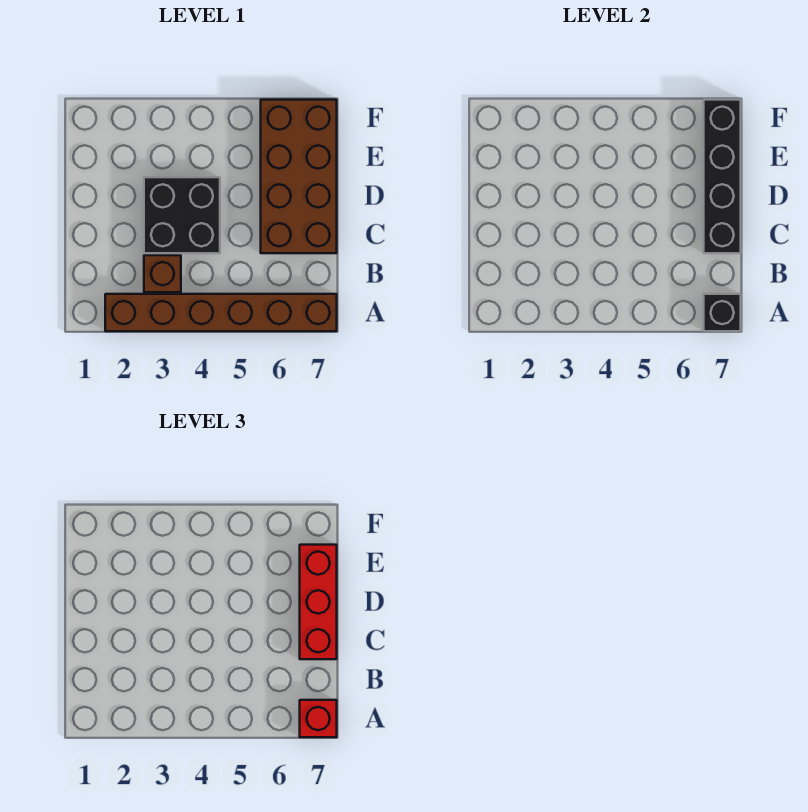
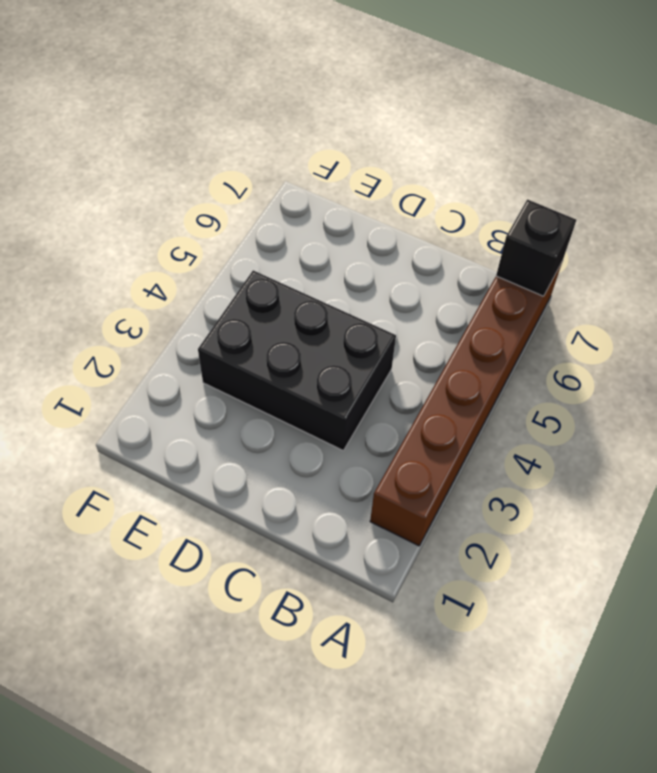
black brick C3:E4 level 1 -> black brick C3:D4 level 1
none -> brown brick B3 level 1
none -> brown brick C6:F7 level 1

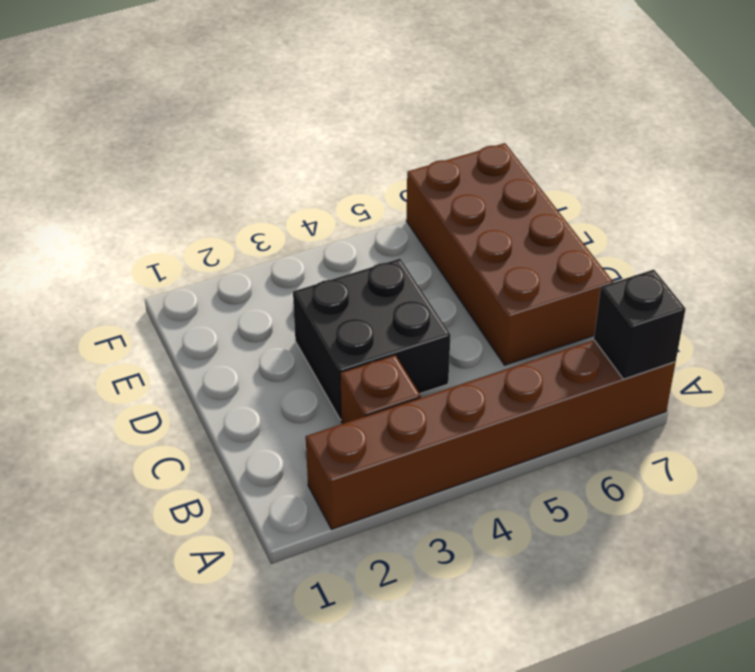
none -> black brick C7:F7 level 2
none -> red brick A7 level 3

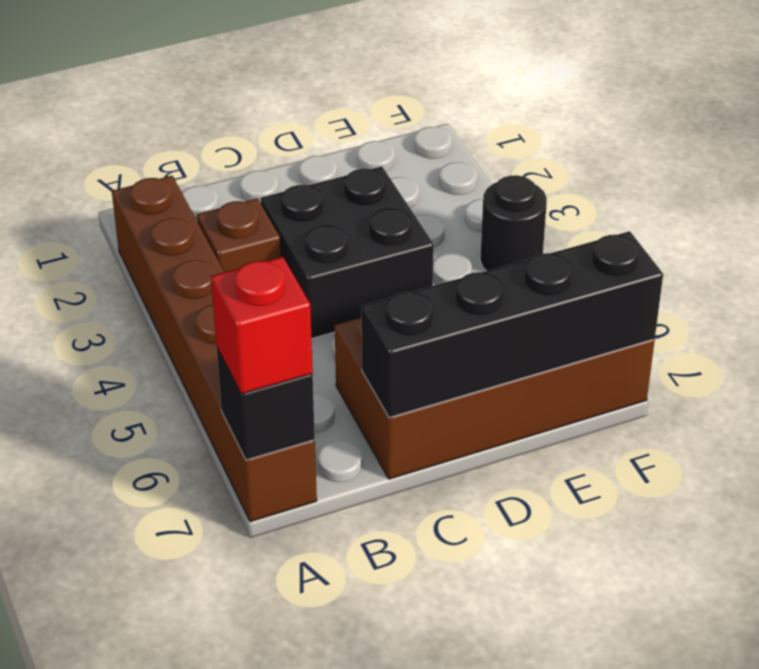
black round brick F4 level 1 -> none
none -> red brick C7:E7 level 3

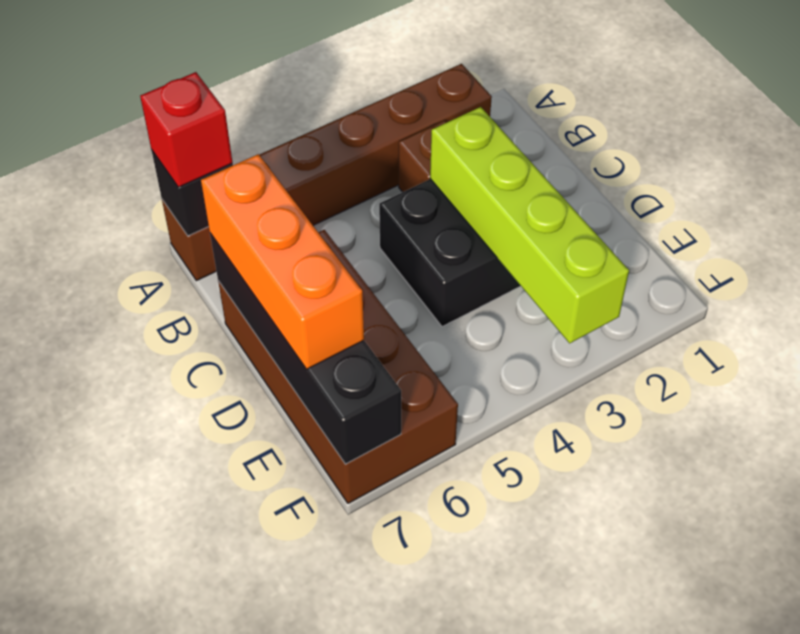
lime brick C3:F3 level 2 -> none
orange brick C7:E7 level 3 -> red brick C7:E7 level 3

